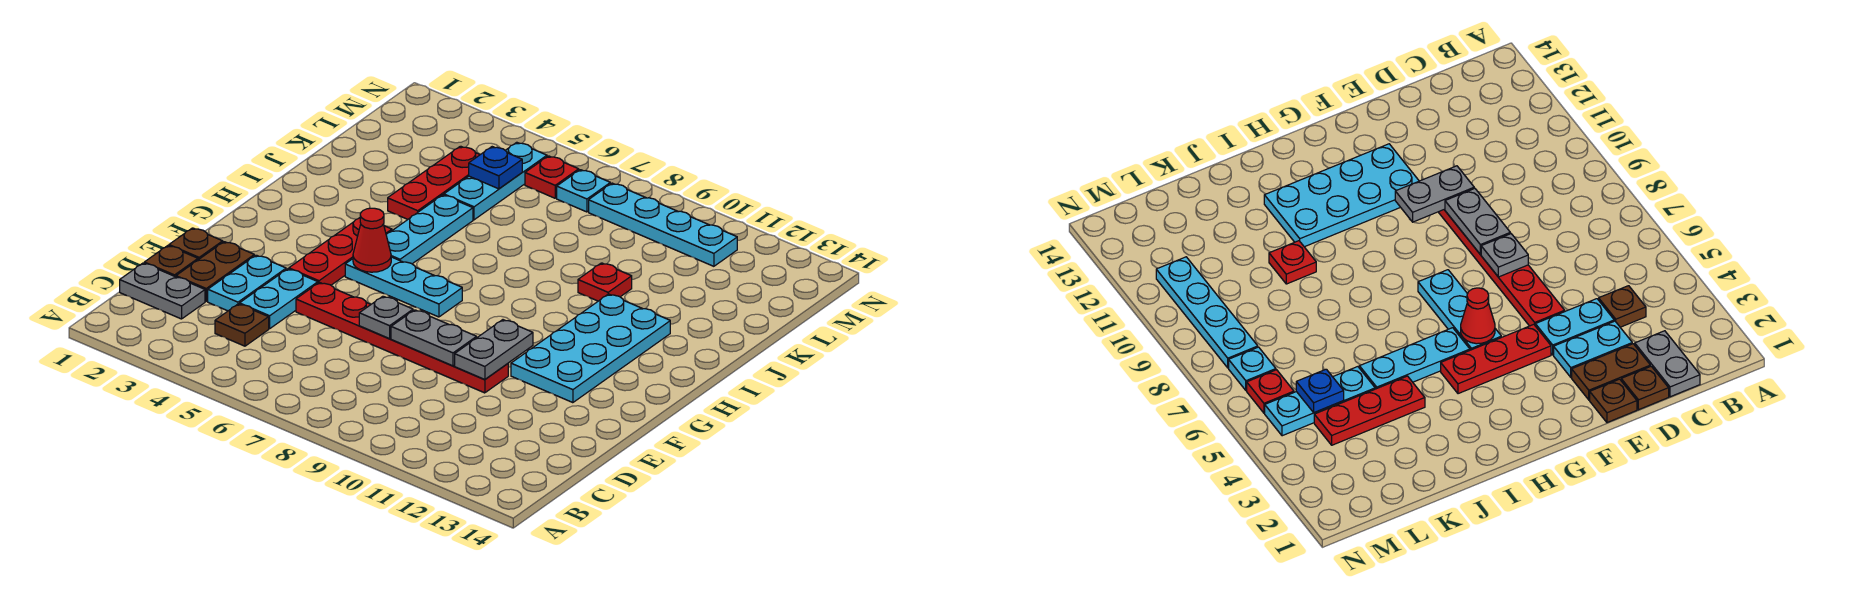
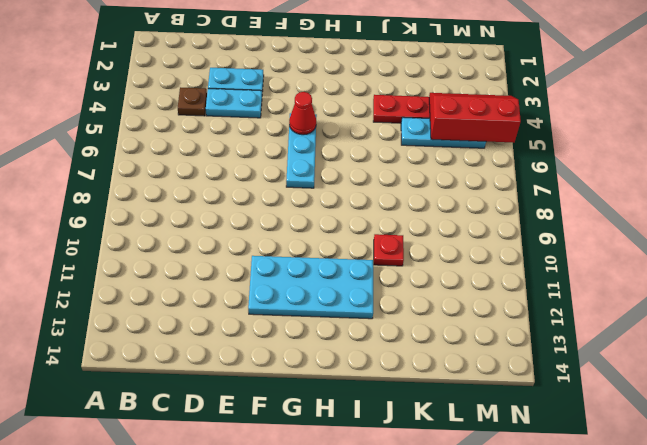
red slope L4:N5 level 2 top 5 -> blue plate L5 level 2
none -> grey plate C1:C2 level 1
none -> brown plate D1 level 1
none -> brown plate D2:E2 level 1

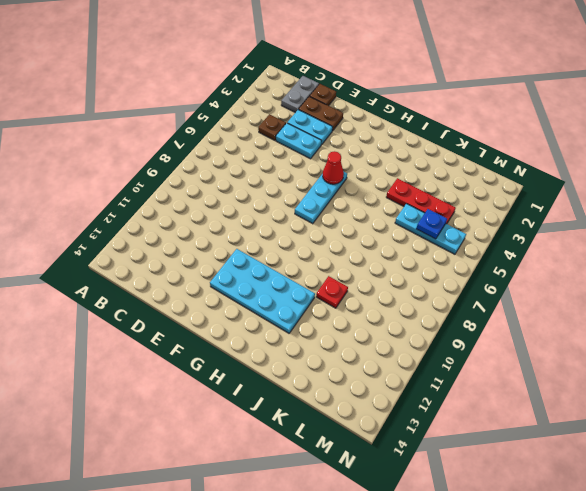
none -> brown plate E1 level 1
none -> red plate E5:E10 level 1
none -> red plate F4:H4 level 1

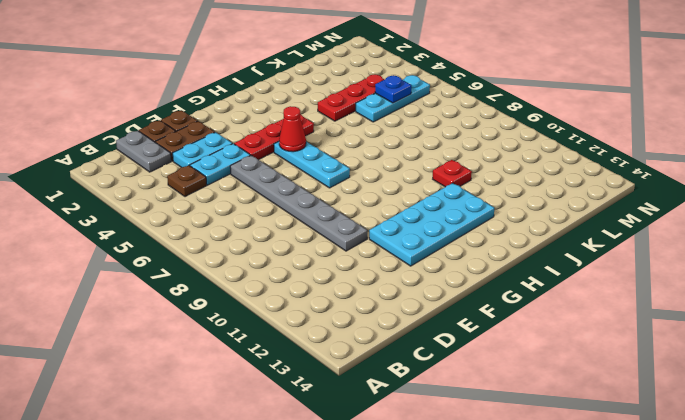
grey plate E5:E10 level 1 -> red plate E5:E10 level 1
none -> cyan plate H5:J5 level 1
none -> red plate M6 level 1
none -> cyan plate M7 level 1

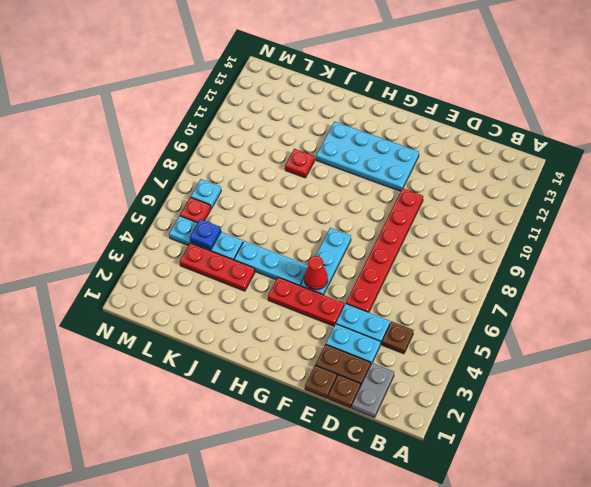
none -> cyan plate M8:M11 level 1
none -> grey plate E7 level 2
none -> grey plate E8:E9 level 2

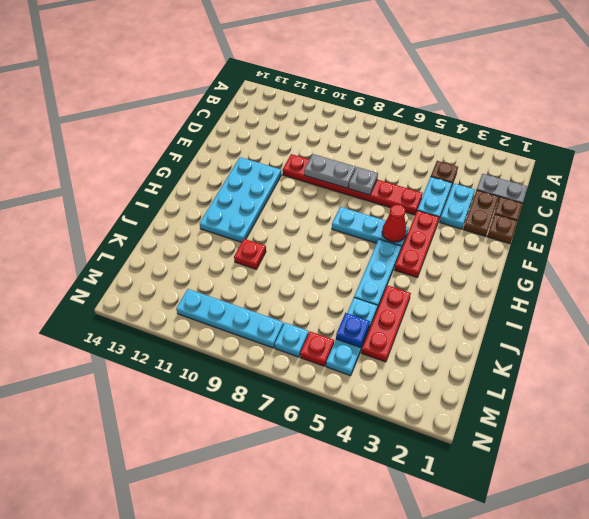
none -> grey plate E10:F10 level 2

